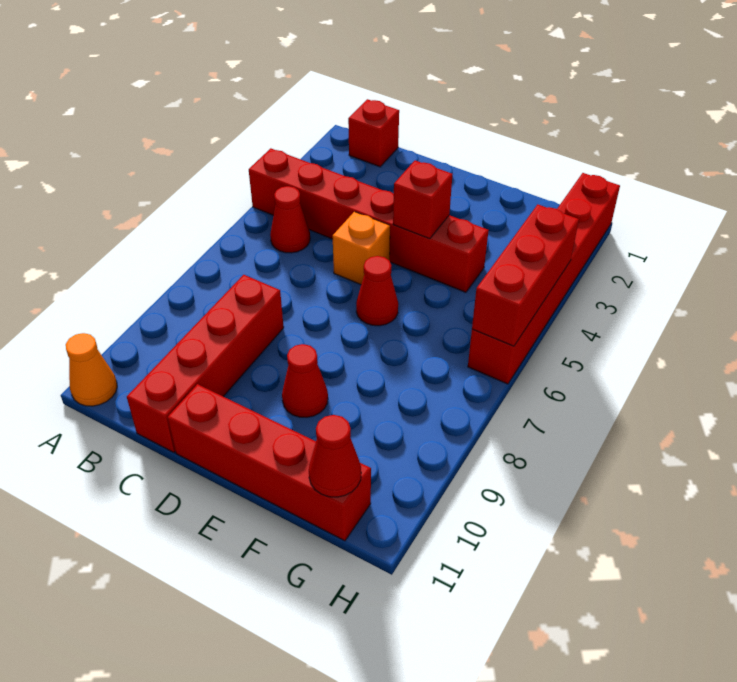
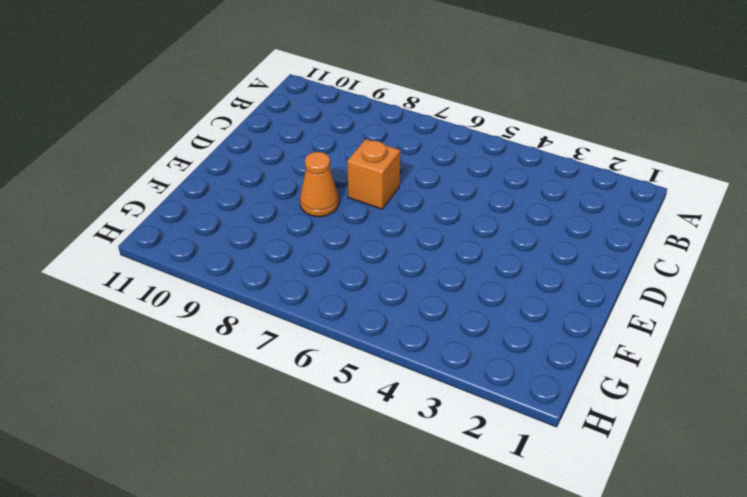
orange brick D7 level 1 -> orange brick D5 level 1
orange cone E8 level 1 -> orange cone A11 level 1
none -> red brick A4:F4 level 1
none -> red brick B1 level 1
none -> red cone B5 level 1

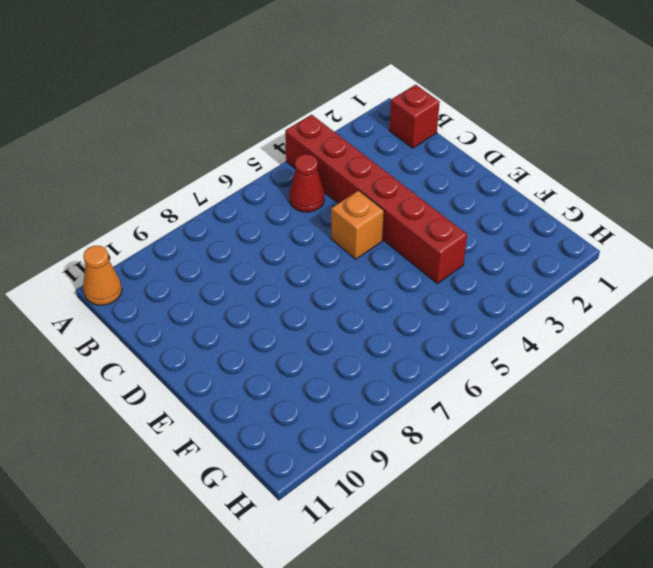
none -> red brick C8:C11 level 1
none -> red brick D11:G11 level 1
none -> red cone E6 level 1

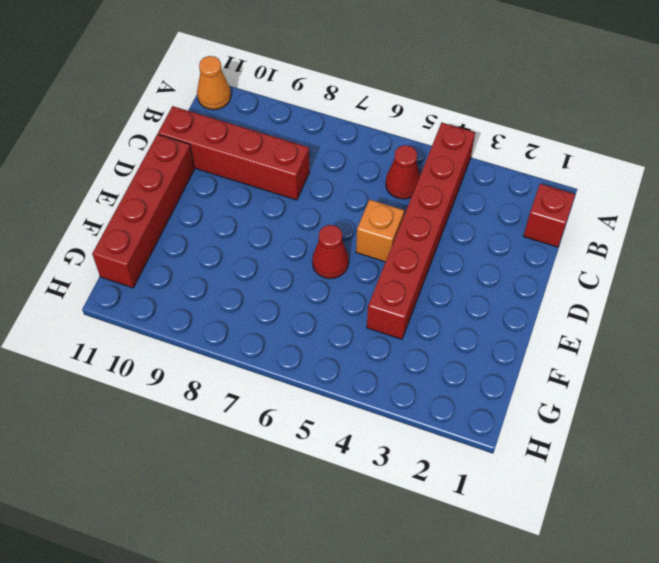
none -> red cone E9 level 1
none -> red brick H1:H6 level 1
none -> red brick E4 level 2

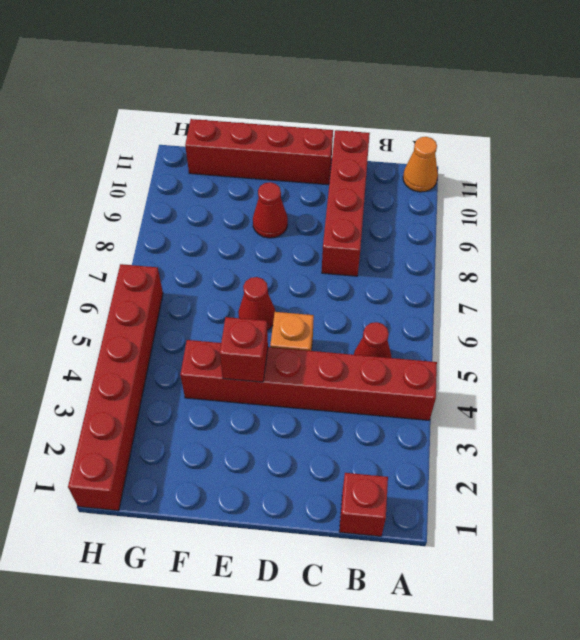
none -> red cone G11 level 2
none -> red brick H4:H6 level 2

